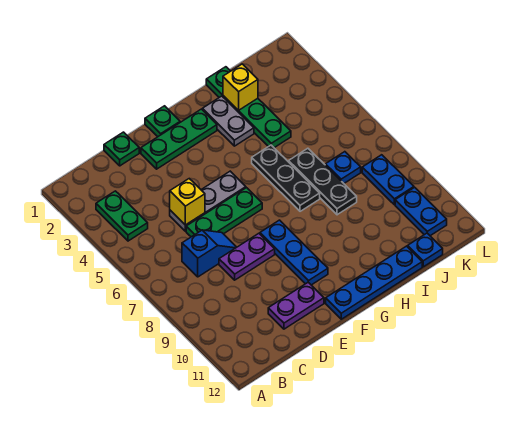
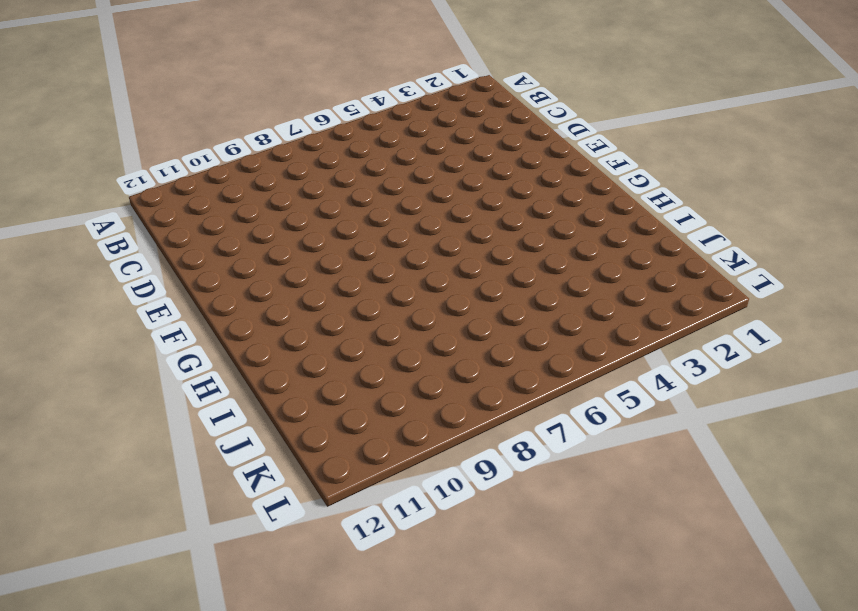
none -> green plate B3:B4 level 1
none -> blue slope C7:D7 level 1 top C
none -> green plate D1 level 1

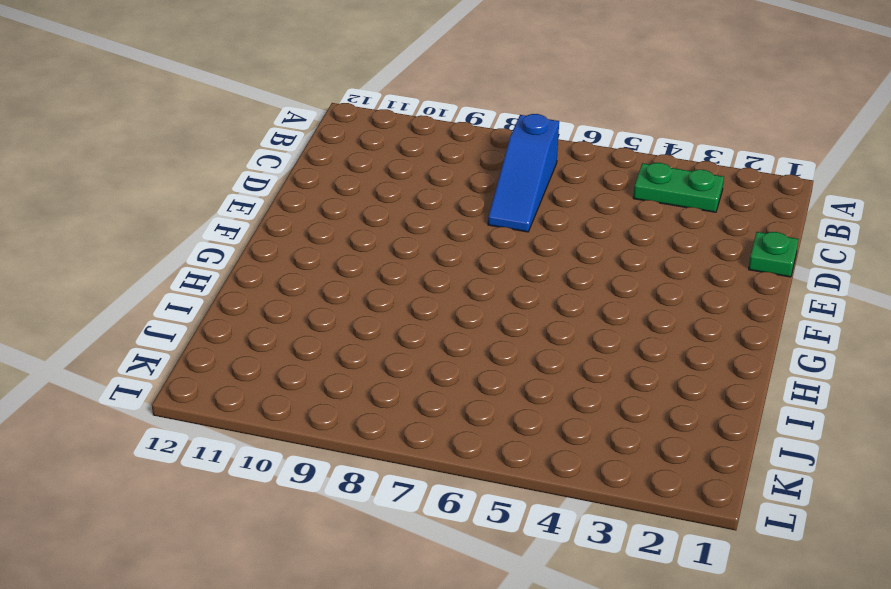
blue slope B7:D7 level 1 top B -> blue slope C7:D7 level 1 top C
none -> grey plate D5:F5 level 1
none -> green plate D6:F6 level 1
none -> purple plate D8:E8 level 1

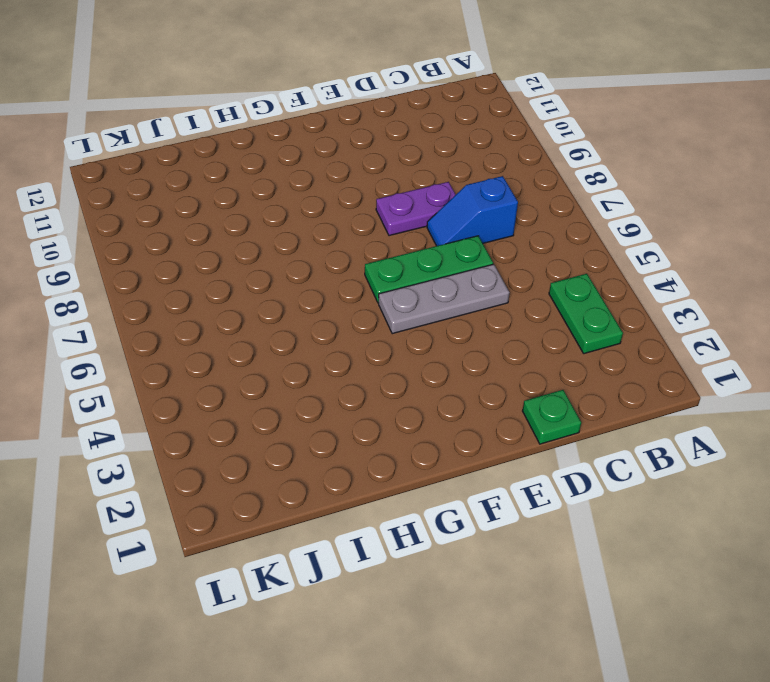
none -> purple plate D11:E11 level 1
none -> green plate E2:G2 level 1
none -> green plate F1 level 1

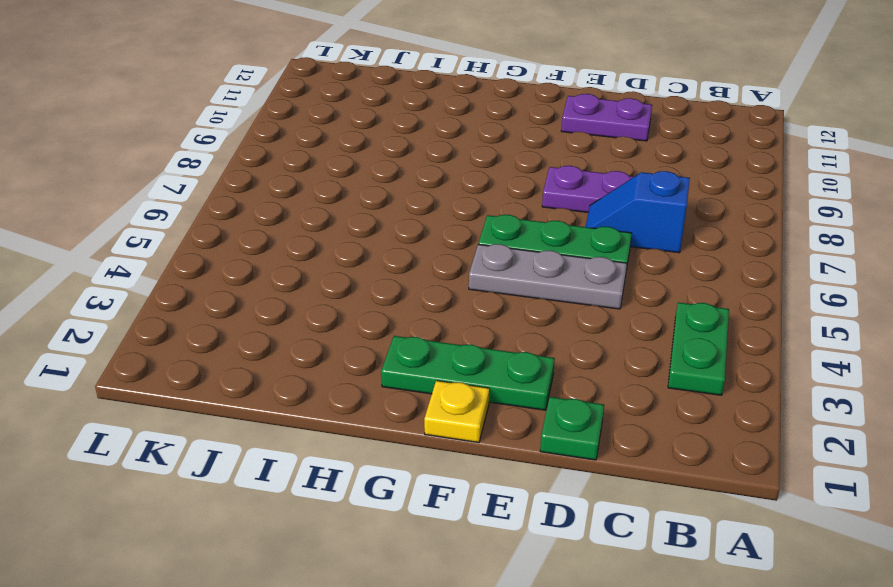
yellow plate F1 level 1 -> green plate F1 level 1
none -> blue plate F8:F10 level 1
none -> blue plate F12:I12 level 1
none -> grey plate H2:H3 level 1

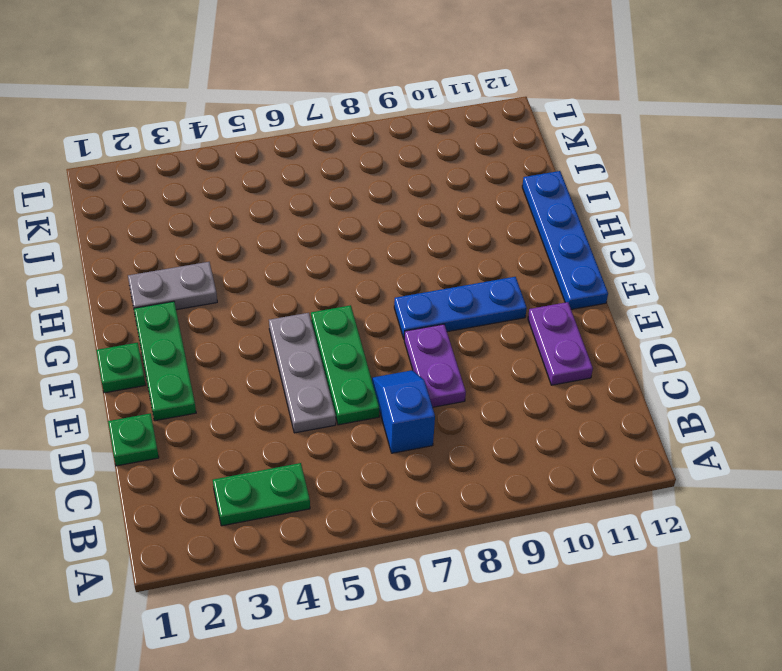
none -> black plate H5:H7 level 1
none -> green plate I1:I4 level 1
none -> black plate I6:I8 level 1

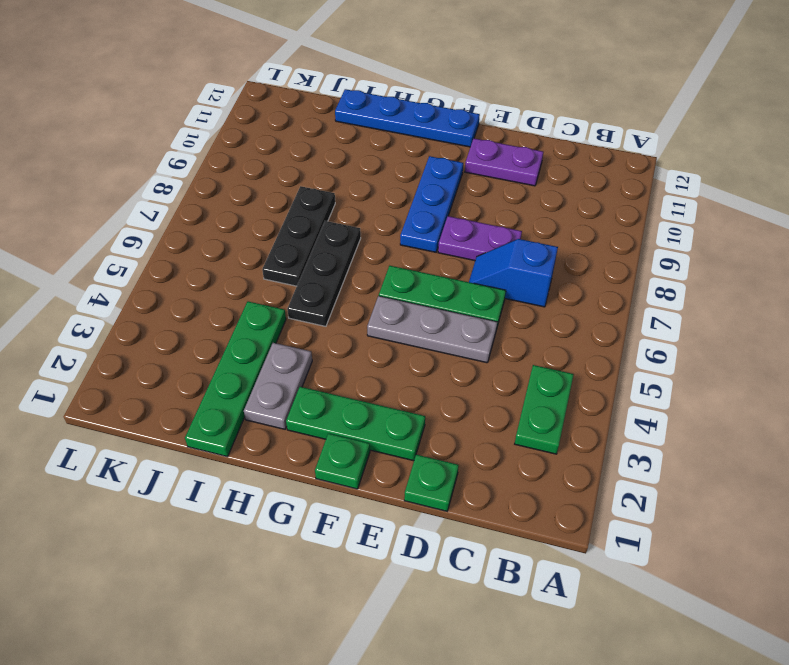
none -> blue plate J7 level 1
none -> blue plate J12 level 1
none -> blue plate K8:K9 level 1

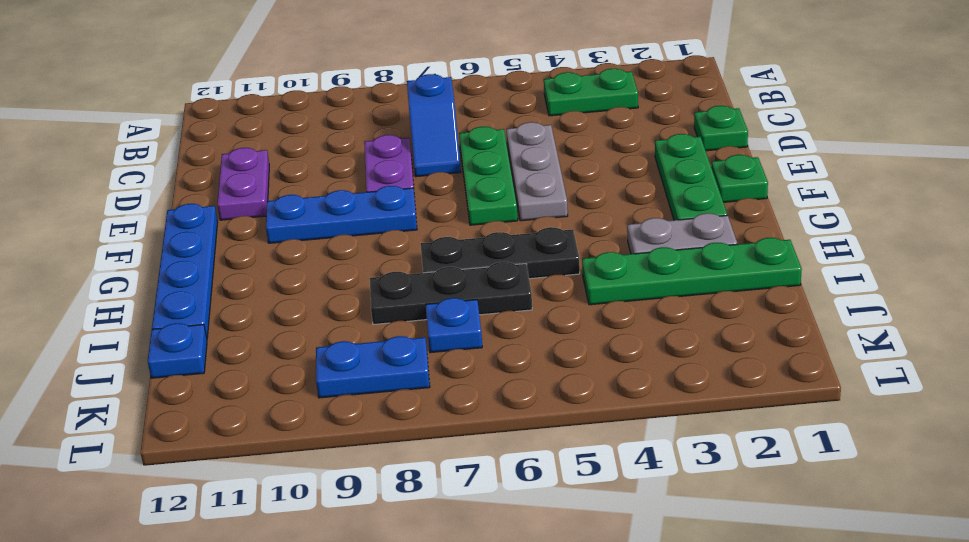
none -> blue plate K10:K11 level 1
none -> yellow brick D5 level 2
none -> yellow brick I2 level 2

